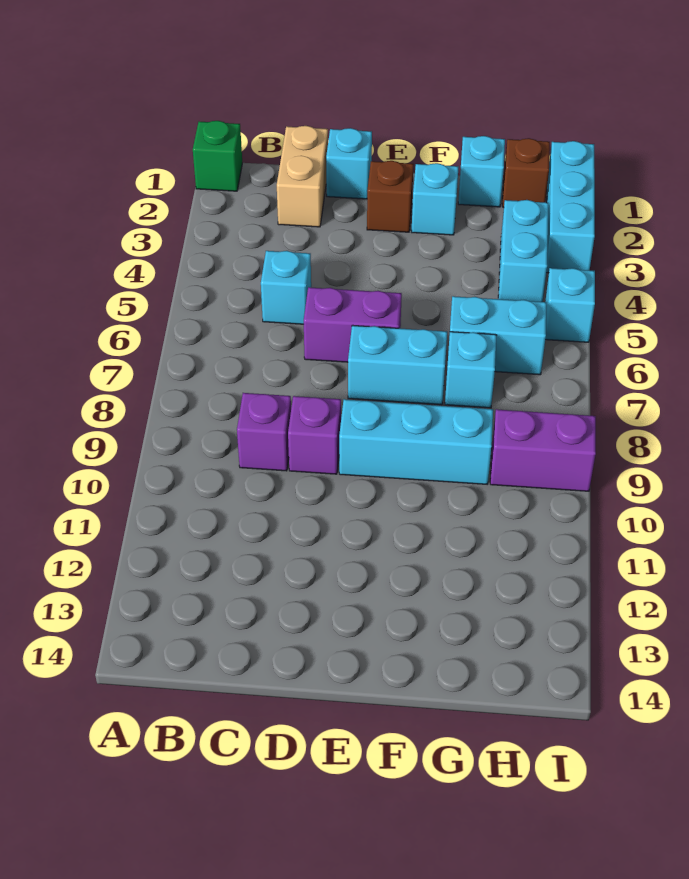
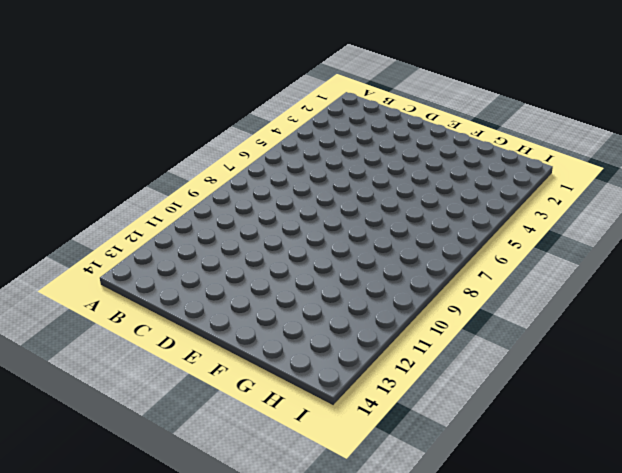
none -> green brick A1 level 1
none -> tan brick C1:C2 level 1
none -> cyan brick C5 level 1

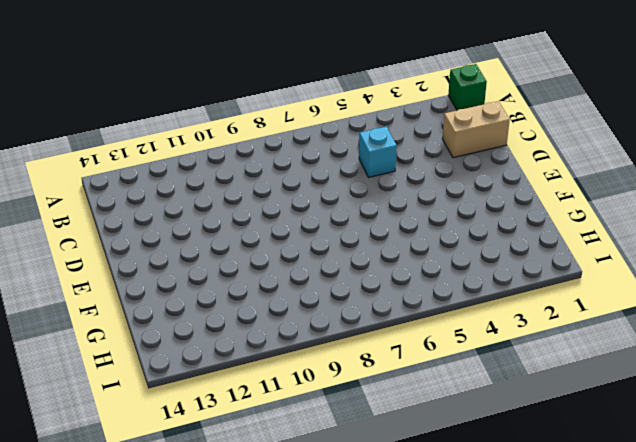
none -> purple brick C9 level 1
none -> cyan brick D1 level 1
none -> purple brick D6:E6 level 1

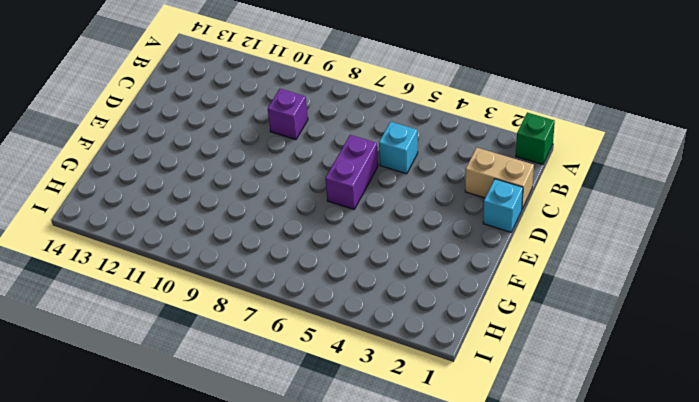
none -> purple brick D9 level 1
none -> brown brick E2 level 1
none -> cyan brick E7:F7 level 1

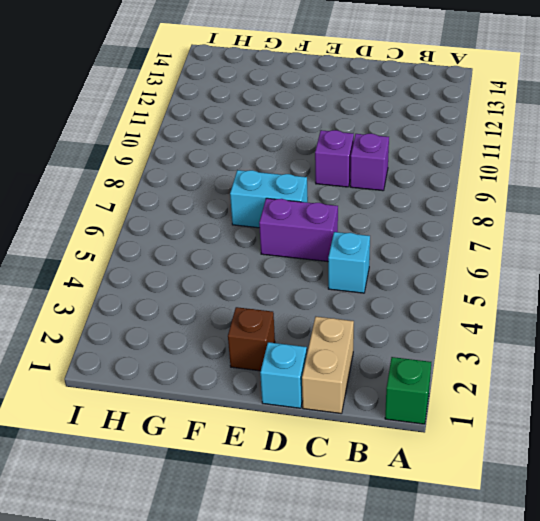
none -> cyan brick E9:G9 level 1
none -> cyan brick F2 level 1
none -> cyan brick G1 level 1

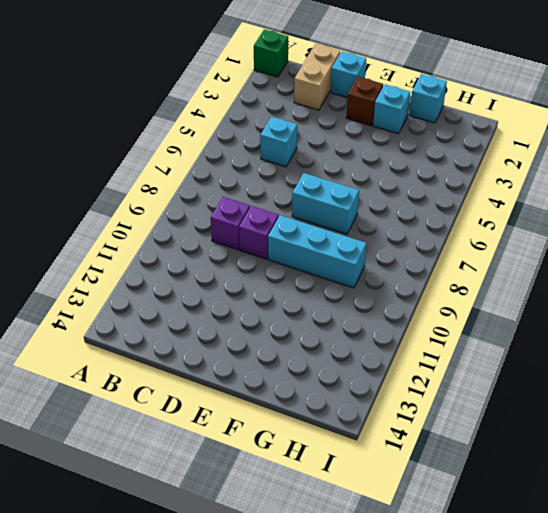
none -> purple brick D6:E6 level 1
none -> cyan brick G6:H6 level 1
none -> cyan brick G7 level 1

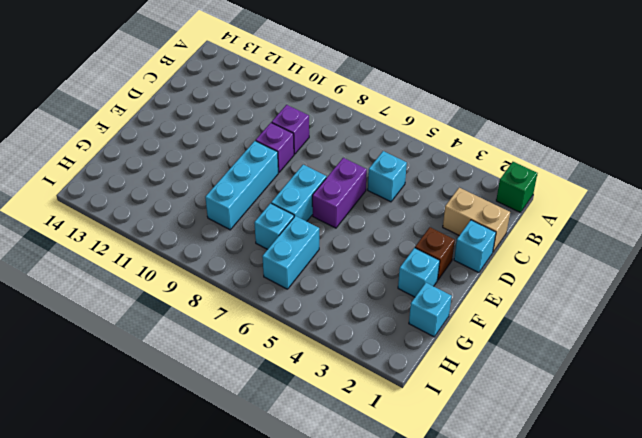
none -> brown brick H1 level 1
none -> cyan brick H3:H4 level 1
none -> purple brick H9:I9 level 1

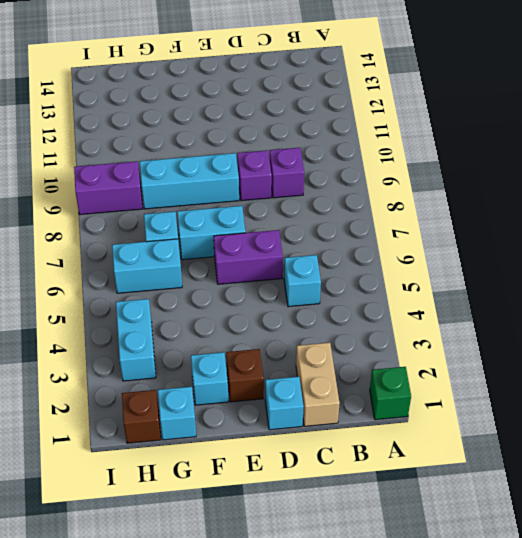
none -> cyan brick I1:I3 level 1
none -> cyan brick I5 level 1

